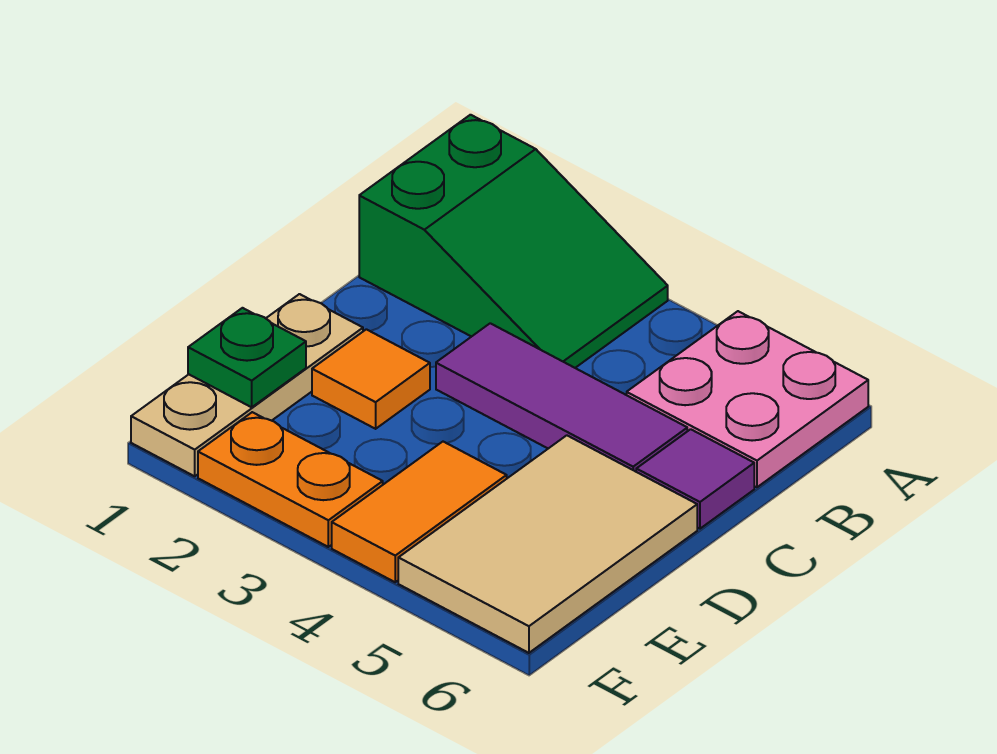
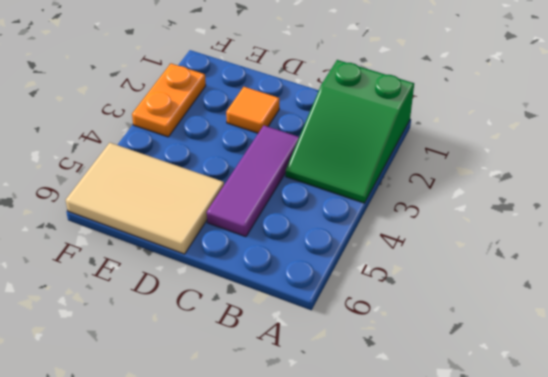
none -> pink plate A5:B6 level 1
none -> purple tile C6 level 1

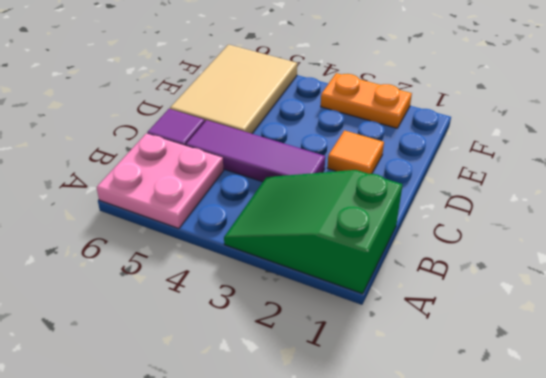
none -> tan plate D1:F1 level 1
none -> orange tile E4:F4 level 1

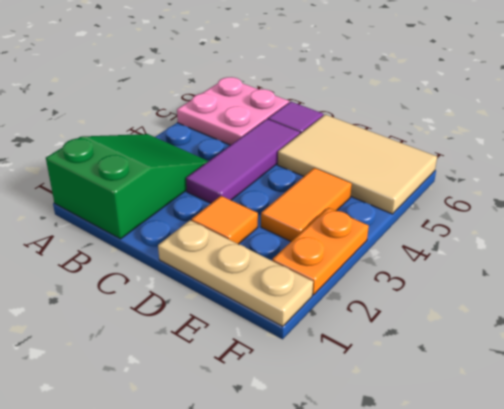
orange tile E3:E4 level 1 -> orange tile E4:F4 level 1
none -> green plate E1 level 2

